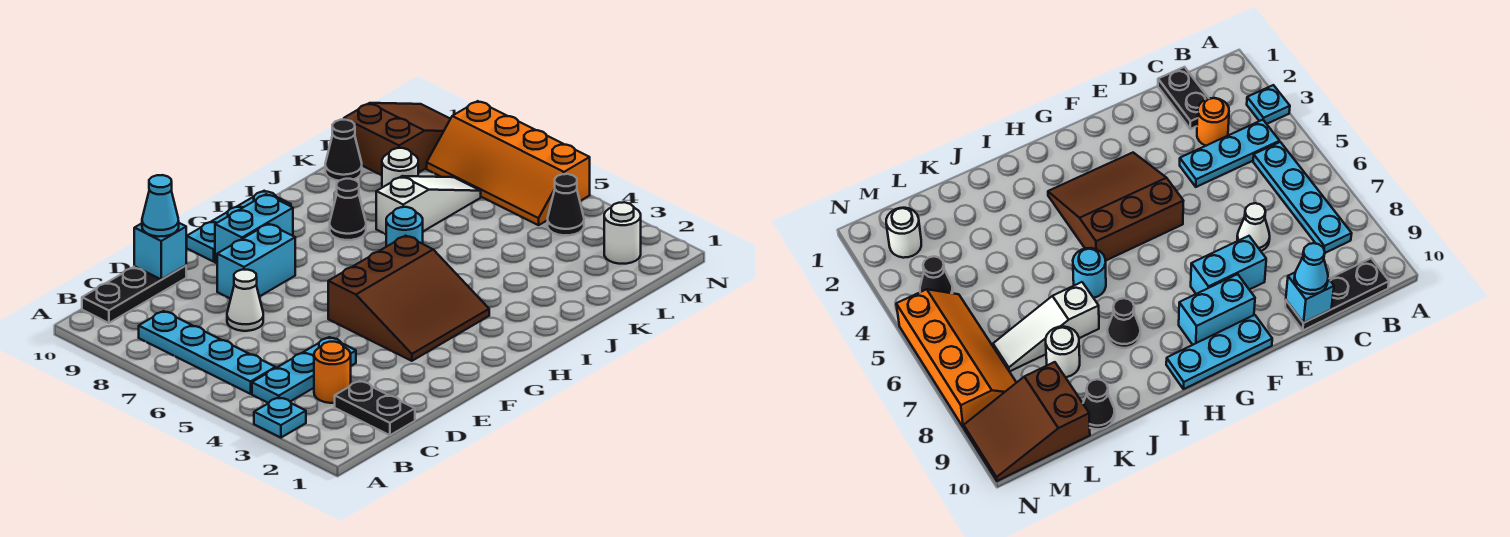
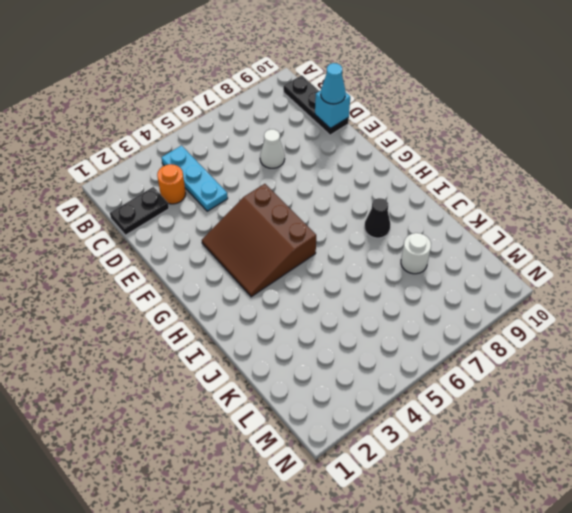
none -> cyan plate A3 level 1
none -> cyan plate B5:B8 level 1
none -> cyan brick E8:F8 level 1

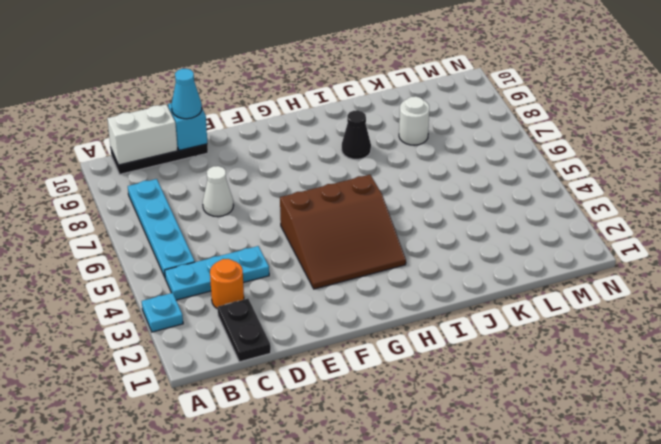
white brick B10:C10 level 2 -> none
none -> cyan brick E8:F8 level 1
none -> cyan brick F9:G9 level 1
none -> cyan plate F10:H10 level 1

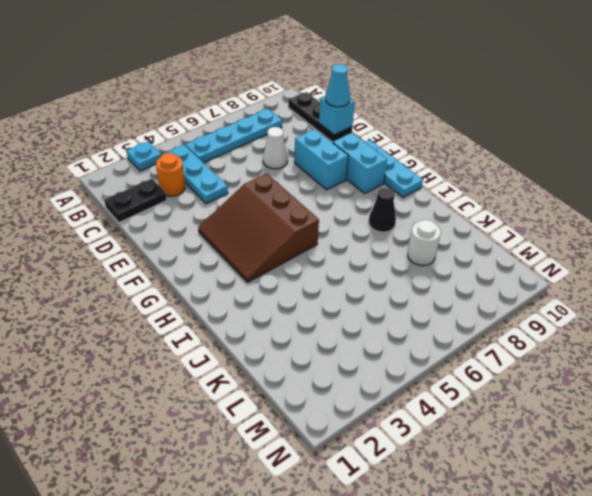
none -> cyan round brick I6 level 1
none -> white slope J7:L7 level 1 top J
none -> black cone K10 level 1

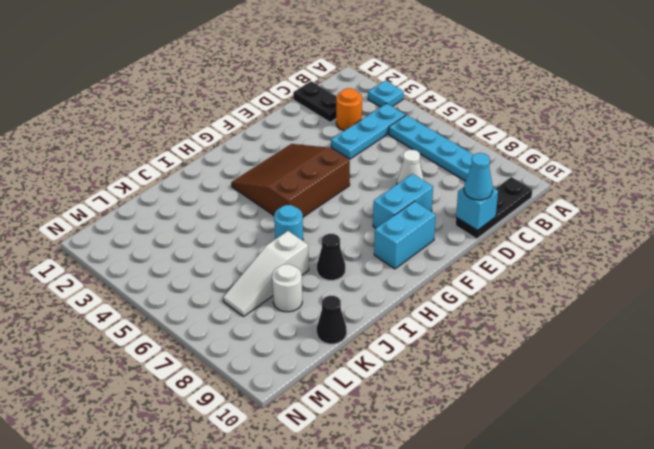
none -> cyan plate F10:H10 level 1
none -> brown slope L9:N10 level 1 top L
none -> white round brick M2 level 1

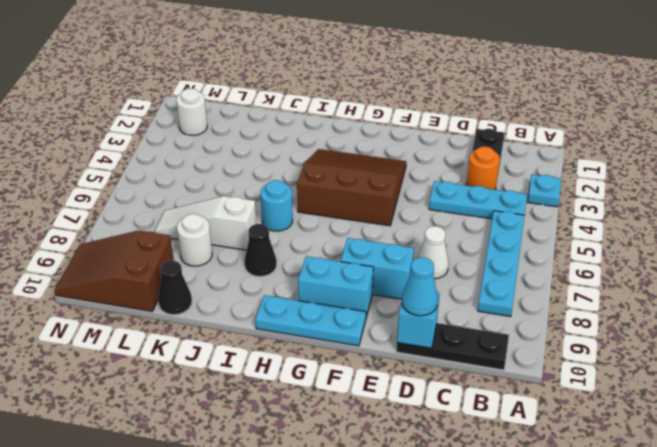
none -> black cone M4 level 1
none -> orange slope M5:N8 level 1 top N

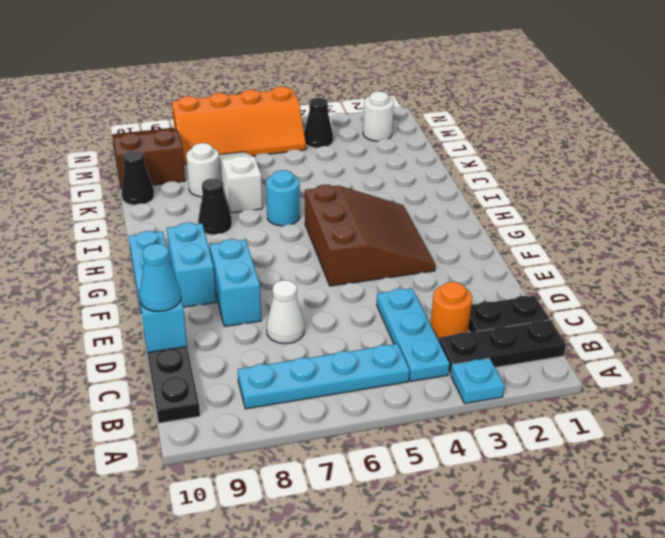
black plate B1:B3 level 1 -> none

